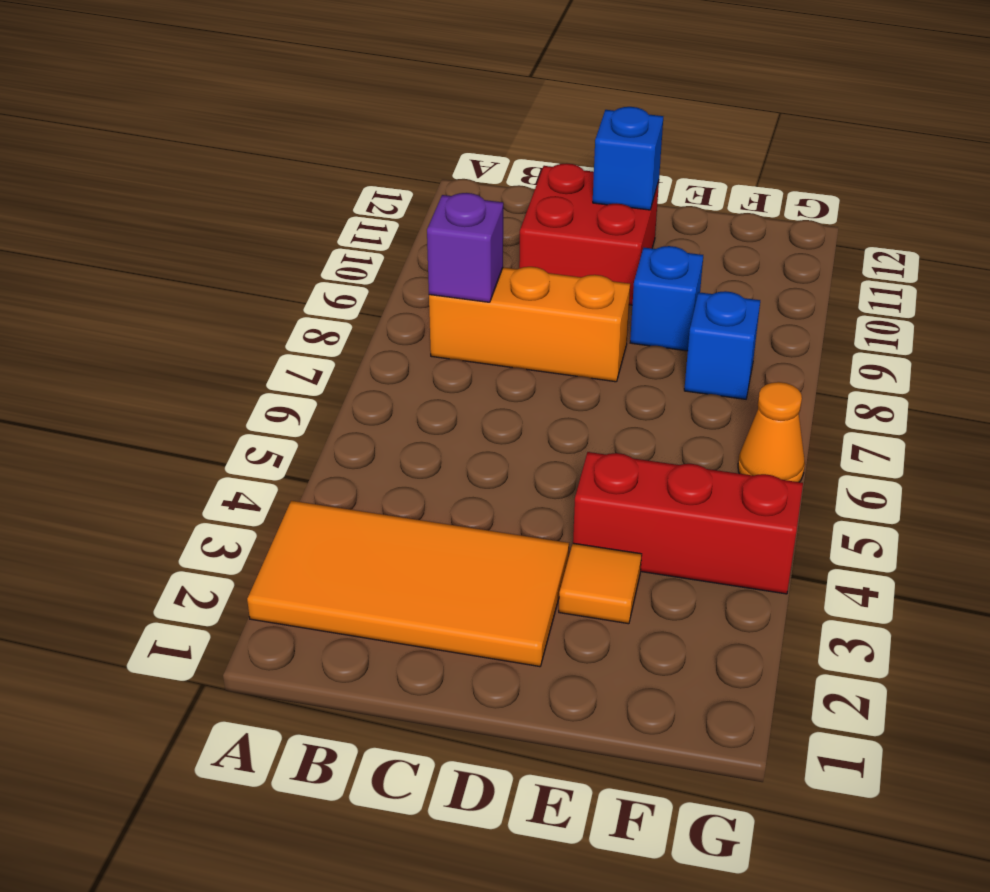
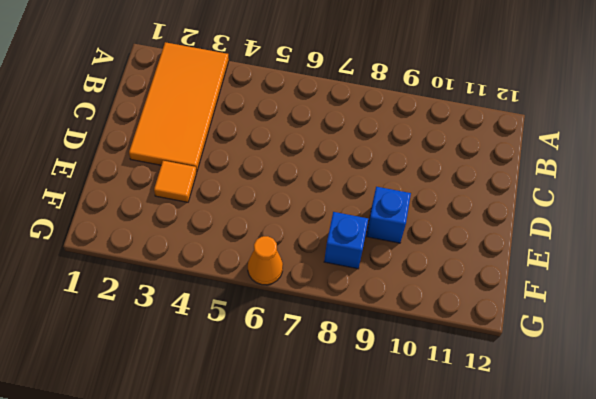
none -> orange brick B8:D8 level 1
none -> red brick C10:D11 level 1

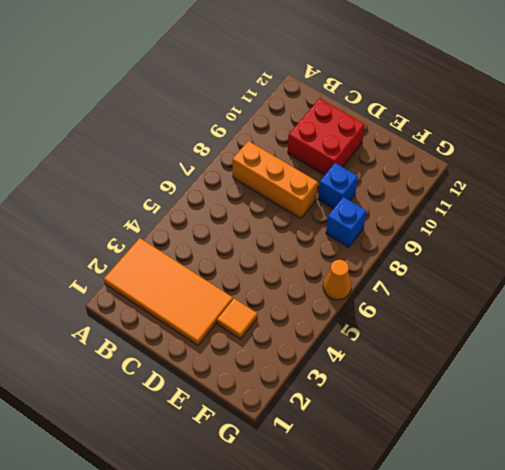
none -> red brick E4:G4 level 1
none -> purple brick B8 level 2

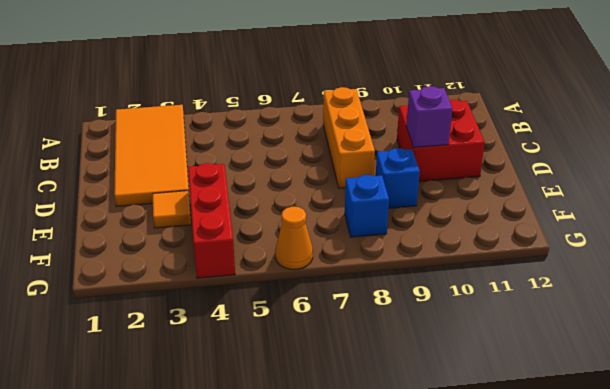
purple brick D10 level 2 -> purple brick B8 level 2
none -> blue brick D11 level 2

